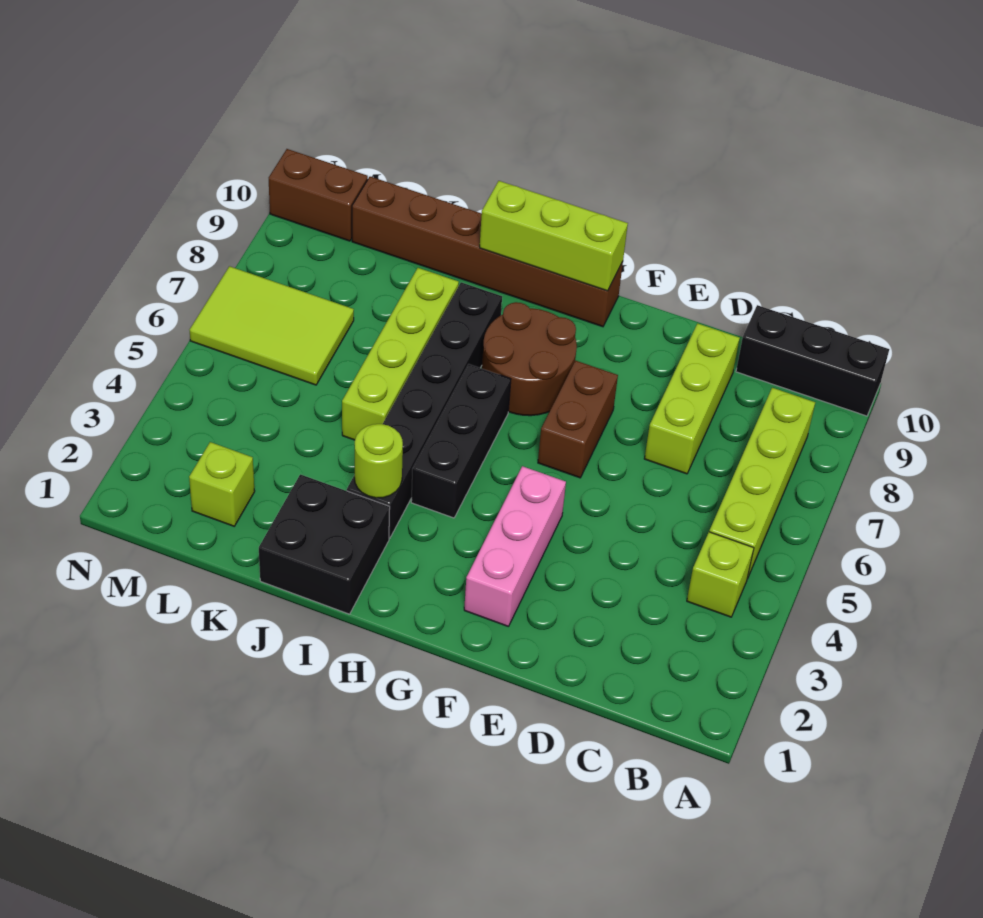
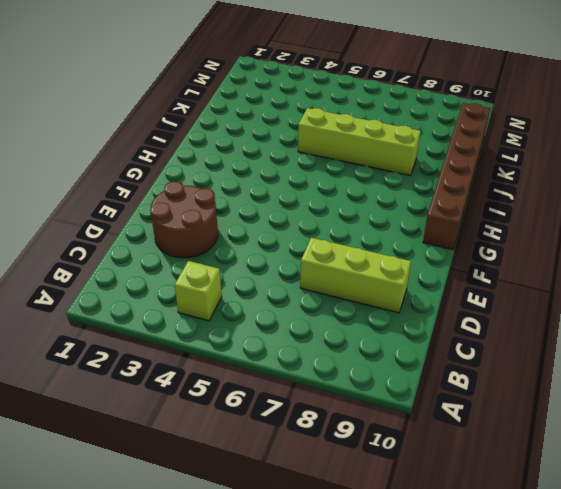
brown round brick D2:E3 level 1 -> brown round brick G7:H8 level 1
none -> black brick A10:C10 level 1
none -> lime brick B5:B8 level 1
none -> pink brick F2:F4 level 1

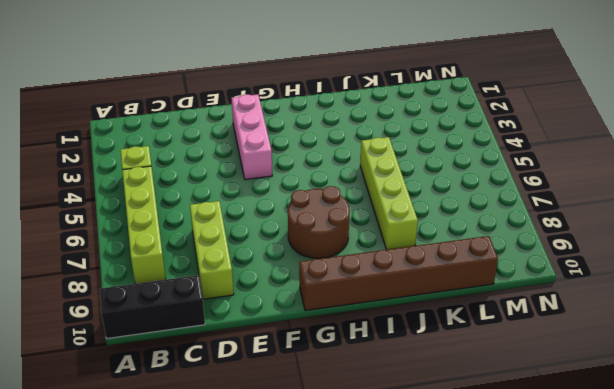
none -> brown brick F6:F7 level 1
none -> black brick H4:H6 level 1
none -> black brick I1:J2 level 1

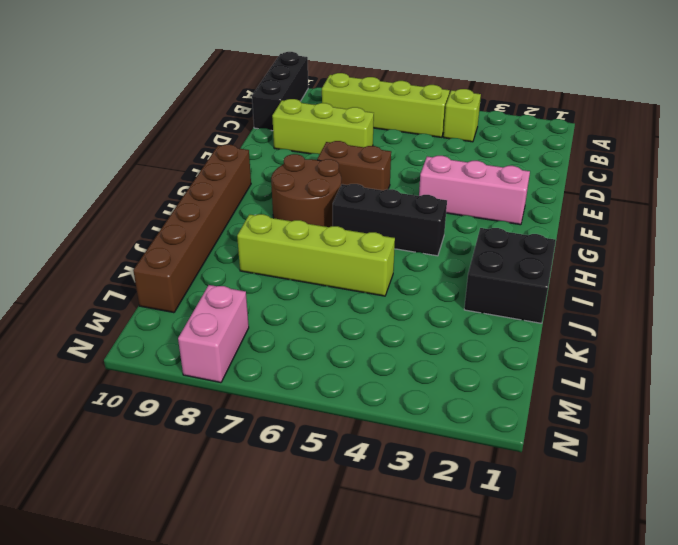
pink brick M8:N8 level 1 -> none
none -> black brick I3:I8 level 1
none -> lime brick L2 level 1
none -> lime tile L6:N7 level 1

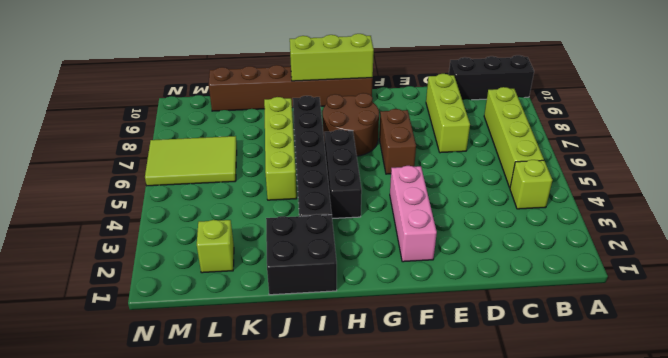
none -> brown brick M10:N10 level 1
none -> lime round brick I3 level 2

